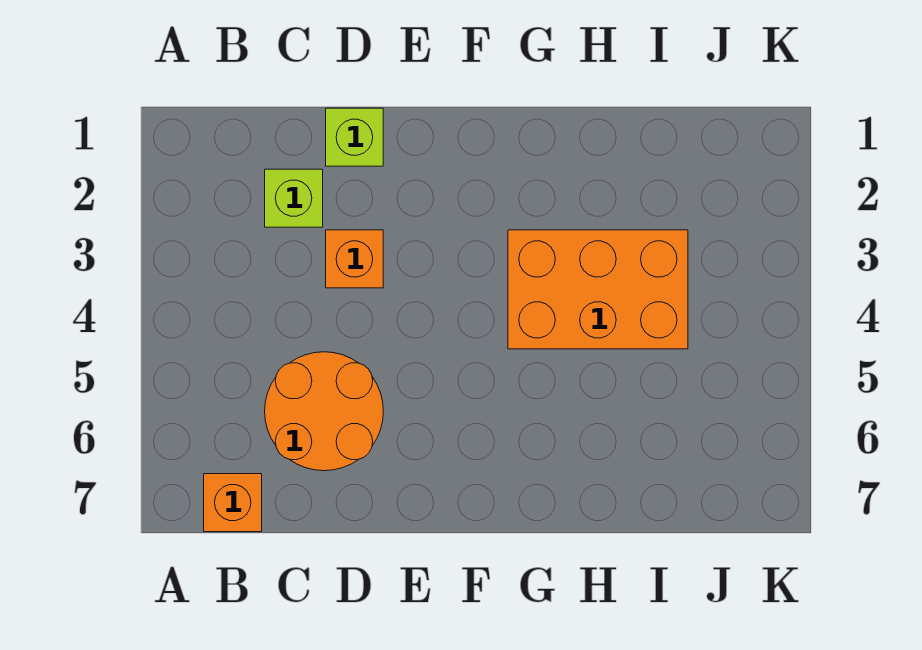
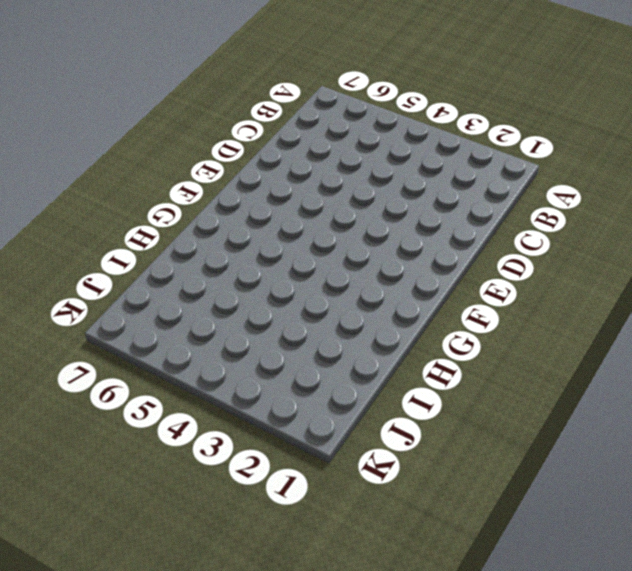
none -> orange brick B7 level 1
none -> lime brick C2 level 1

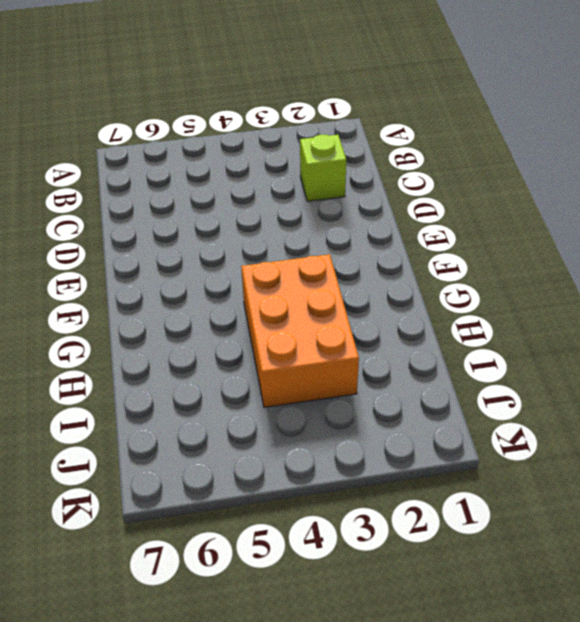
none -> orange brick B7 level 1
none -> orange round brick C5:D6 level 1

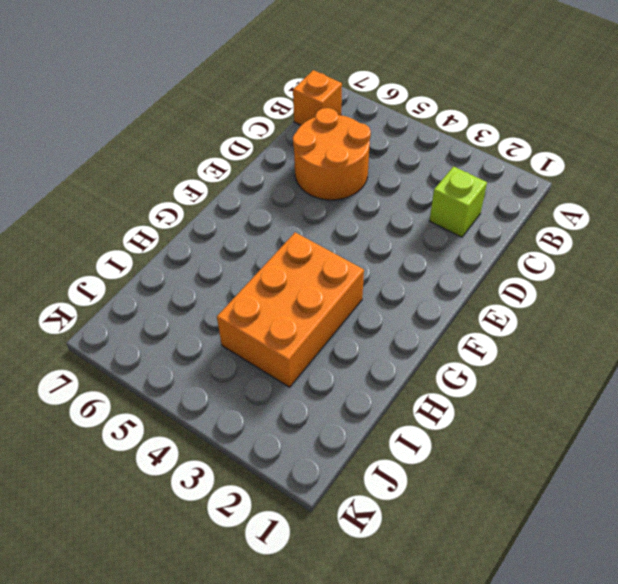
none -> lime brick D1 level 1
none -> orange brick D3 level 1

